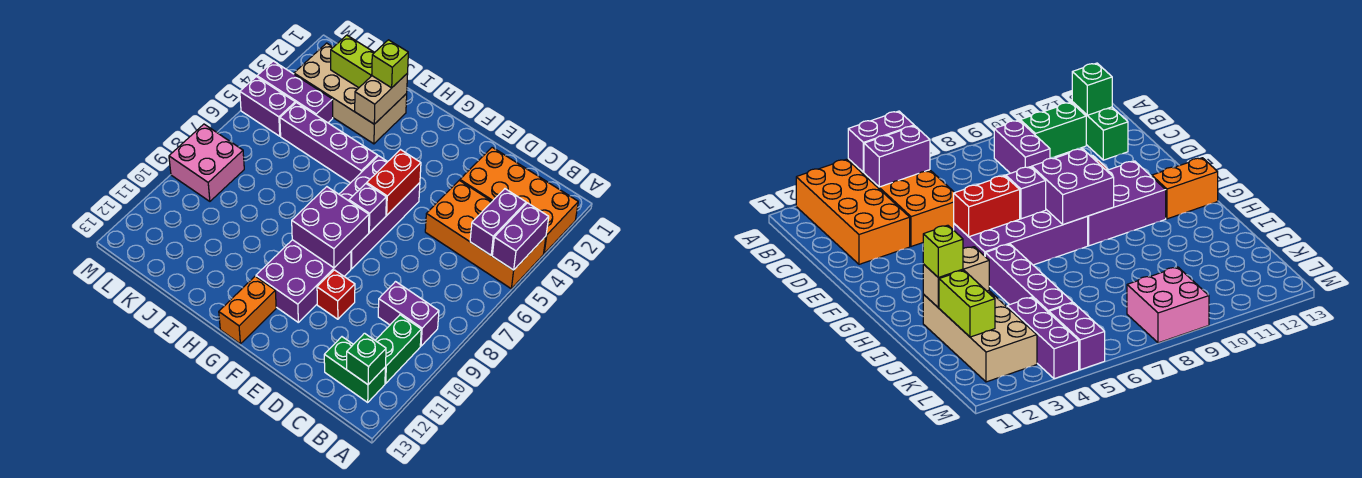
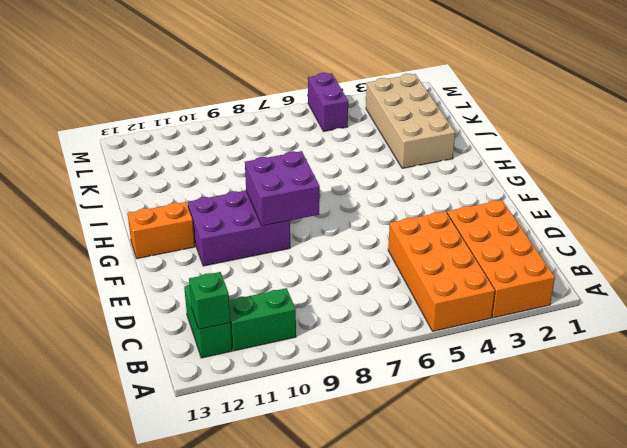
none -> purple brick B9:C9 level 1
none -> red brick E10 level 1
none -> purple brick F5:G8 level 1

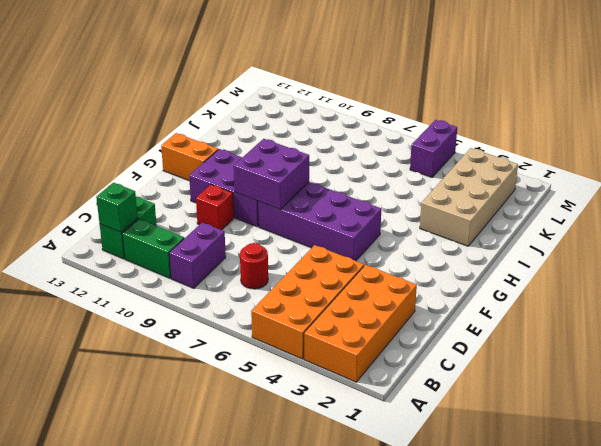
red round brick C7 level 1 -> none
none -> purple brick H5:K5 level 1
none -> purple brick K4:M4 level 1
none -> pink brick L8:M9 level 1

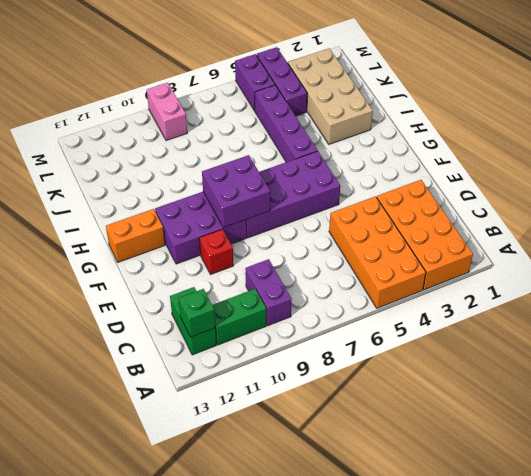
pink brick L9:M9 level 1 -> pink brick L8:M9 level 1
none -> purple brick A4:A5 level 2
none -> purple brick B4:B5 level 2
none -> red brick F5:F6 level 2

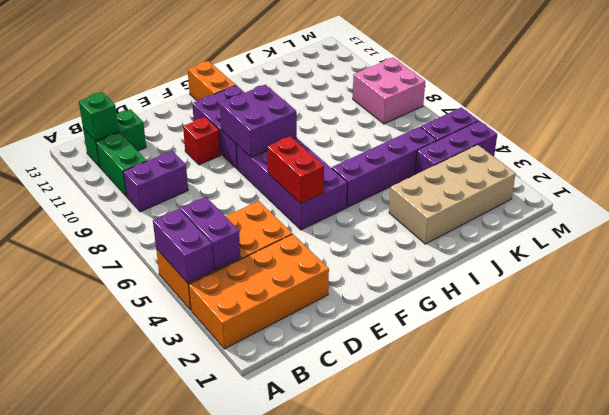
none -> purple brick F7 level 2
none -> tan brick I2:I3 level 2
none -> lime brick J2:K2 level 2

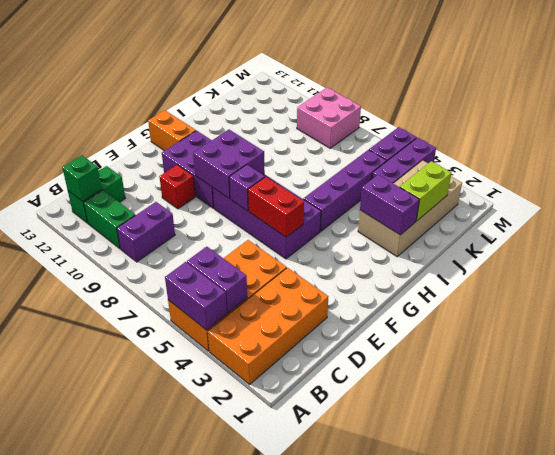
purple brick I2:I3 level 2 -> tan brick I2:I3 level 2
none -> lime brick I2 level 3

